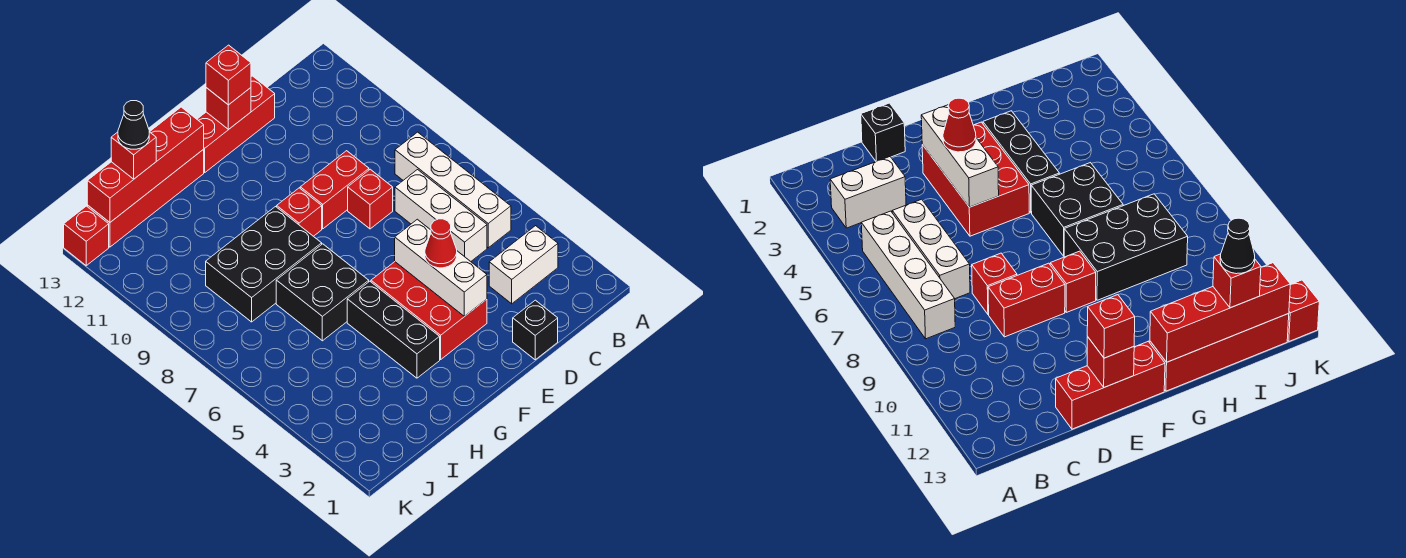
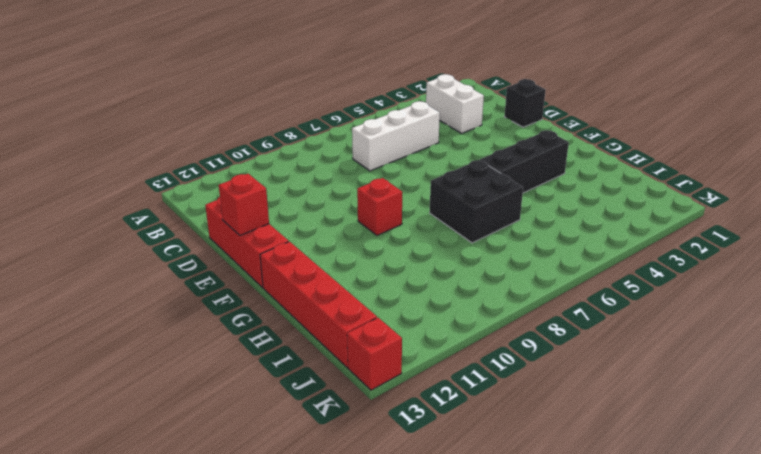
none -> white brick B5:B8 level 1
none -> red brick D8 level 1
none -> red brick D9:E9 level 1

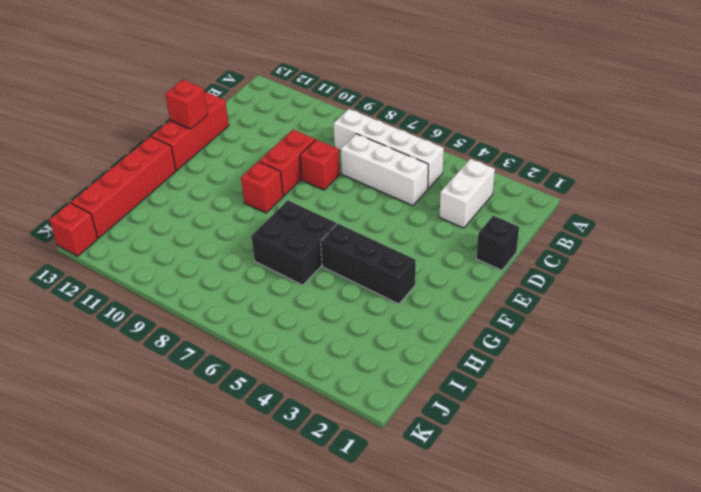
none -> red brick E3:F5 level 1
none -> black brick G8:I9 level 1
none -> white brick E3:E5 level 2

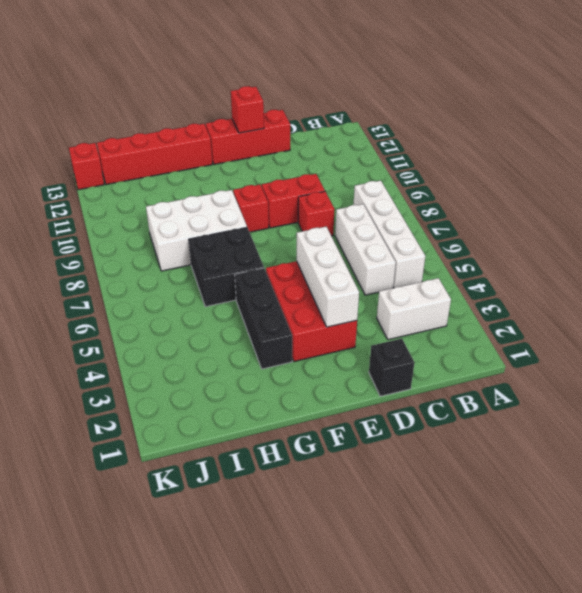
white brick G8:I9 level 1 -> black brick G8:I9 level 1
none -> red brick G13:J13 level 2
none -> red cone E4 level 3
none -> red brick E13 level 3

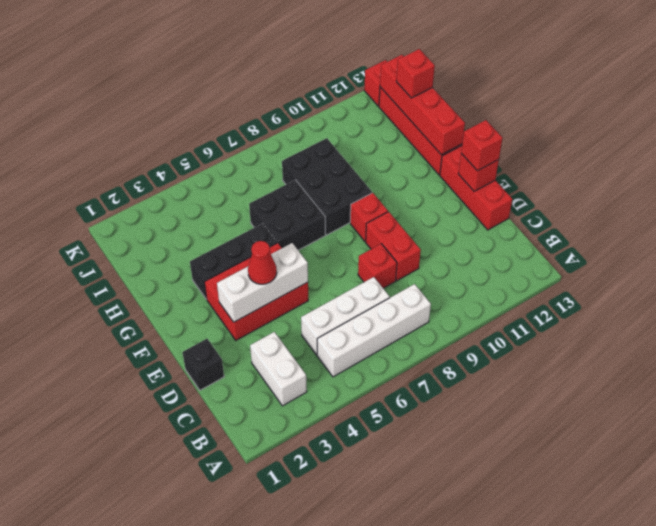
none -> black cone I13 level 4

